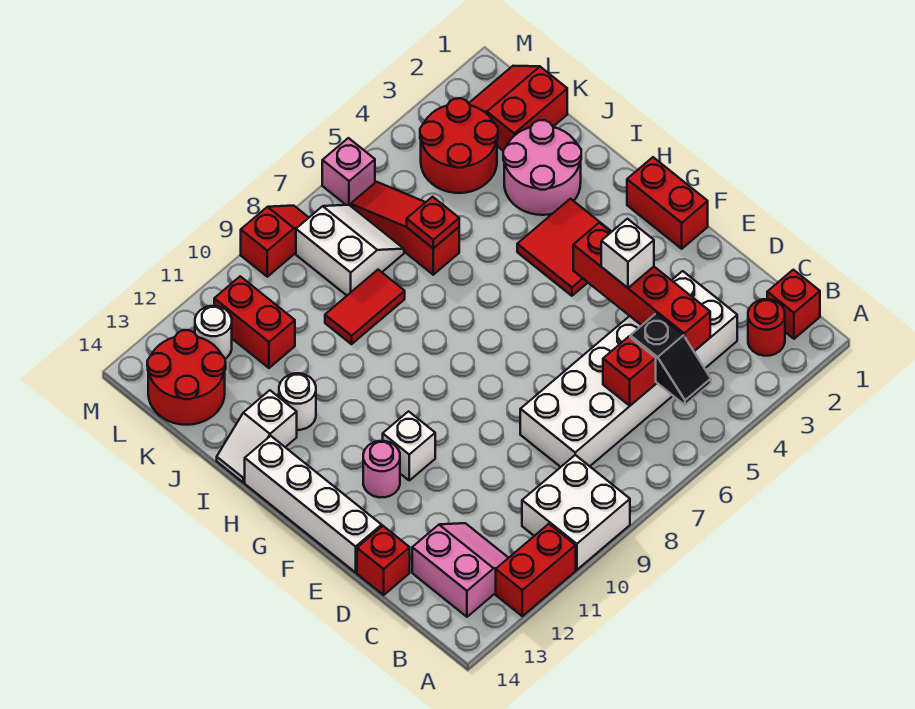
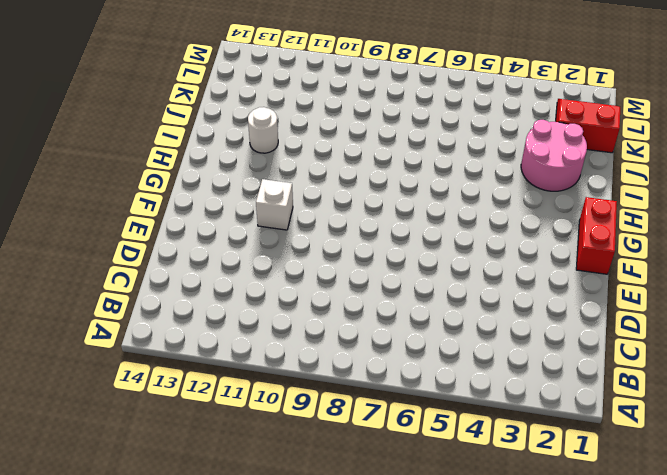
none -> white brick A9:B10 level 1
none -> red brick A11:A12 level 1
none -> red brick B1 level 1
none -> red round brick B2 level 1

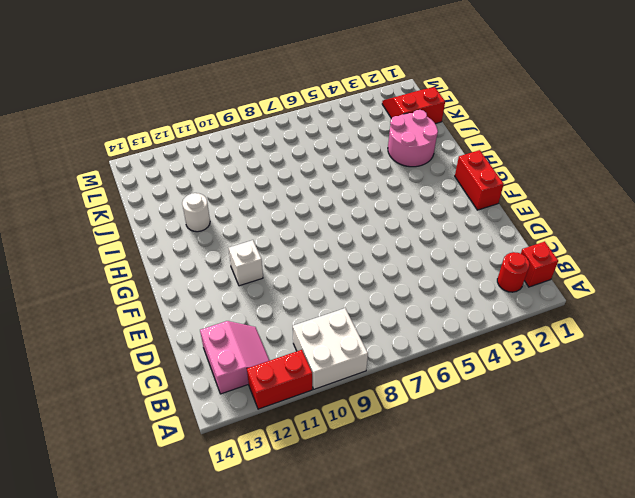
none -> white brick C3:D8 level 1
none -> red brick D14 level 1
none -> white brick E14:H14 level 1
none -> pink round brick F12 level 1

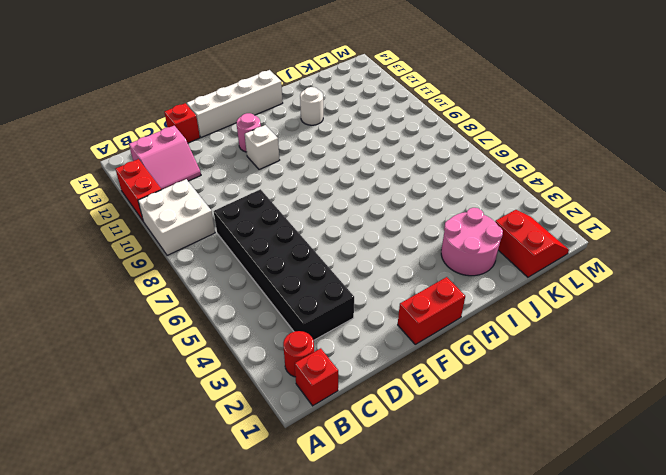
black brick C3:D8 level 1 -> white brick C3:D8 level 1
none -> red tile G3:H4 level 1
none -> white slope I13:I14 level 1 top 13
none -> red slope J6:L6 level 1 top J
none -> red tile J8:J9 level 1

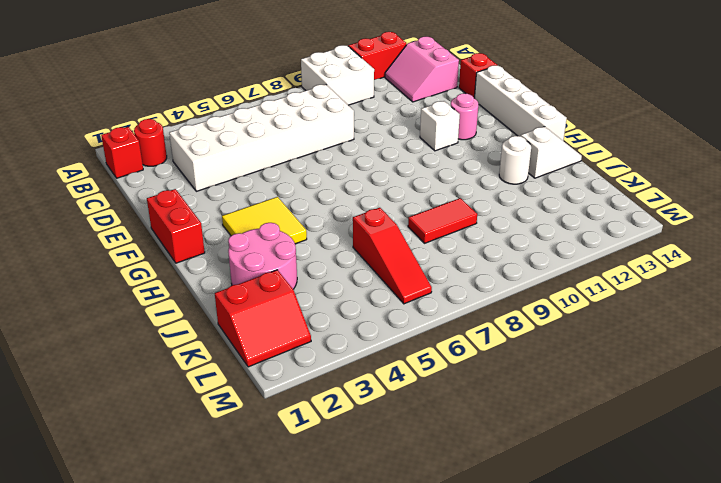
yellow tile G3:H4 level 1 -> red tile G3:H4 level 1
none -> red round brick K3:L4 level 1
none -> white slope K7:L8 level 1 top 8
none -> red brick K11:L11 level 1
none -> red round brick K13:L14 level 1

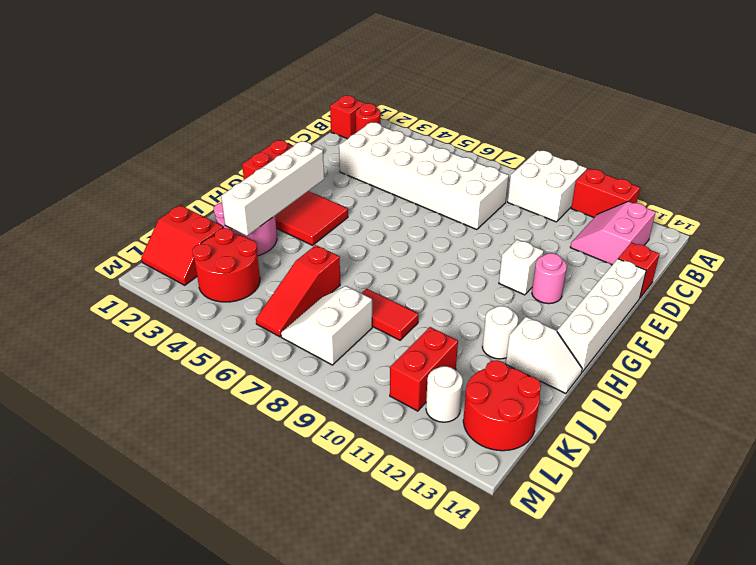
white brick G3:J3 level 2 -> none
none -> pink brick M6 level 1
none -> red slope M8:M9 level 1 top 9
none -> black slope B5:C5 level 2 top C
none -> red brick C4:F4 level 2

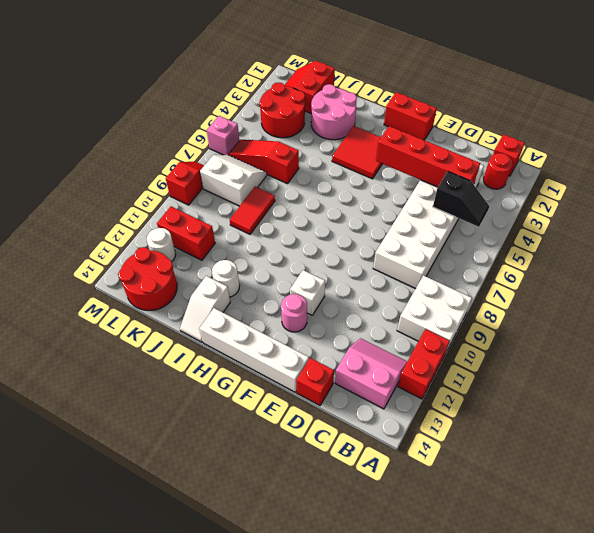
none -> red brick C6 level 2
none -> red plate J6 level 2
none -> white brick E4 level 3

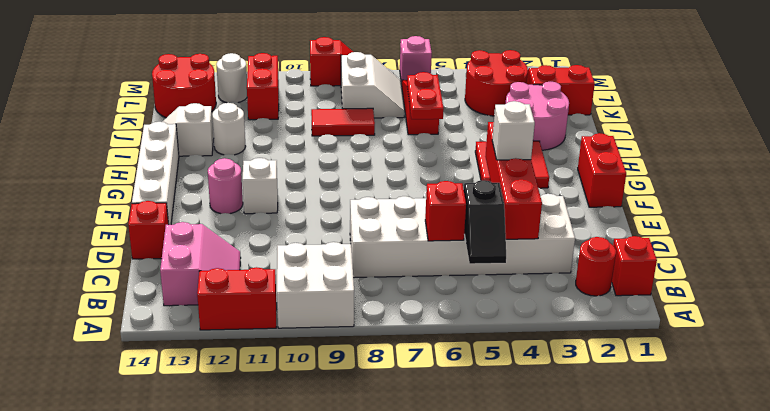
red plate I6:J6 level 2 -> red plate J6 level 2

